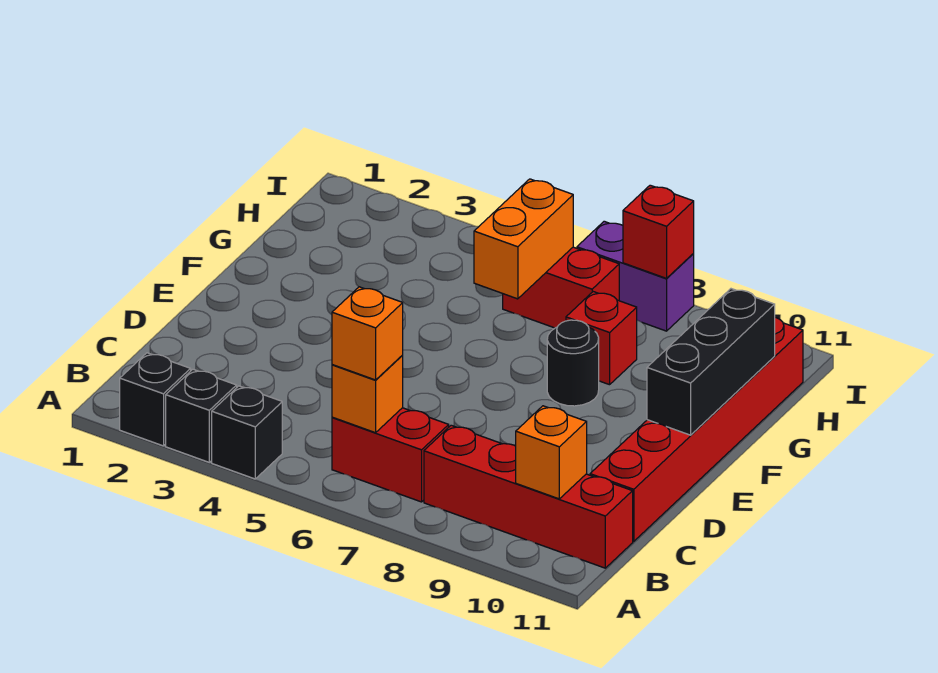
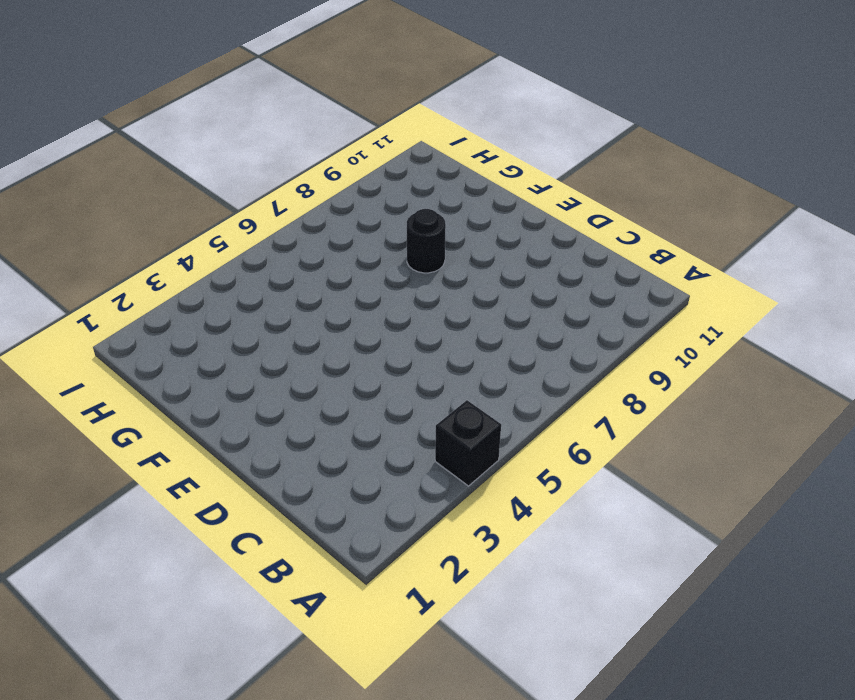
none -> black brick A2 level 1
none -> black brick A3 level 1
none -> red brick B6:B7 level 1

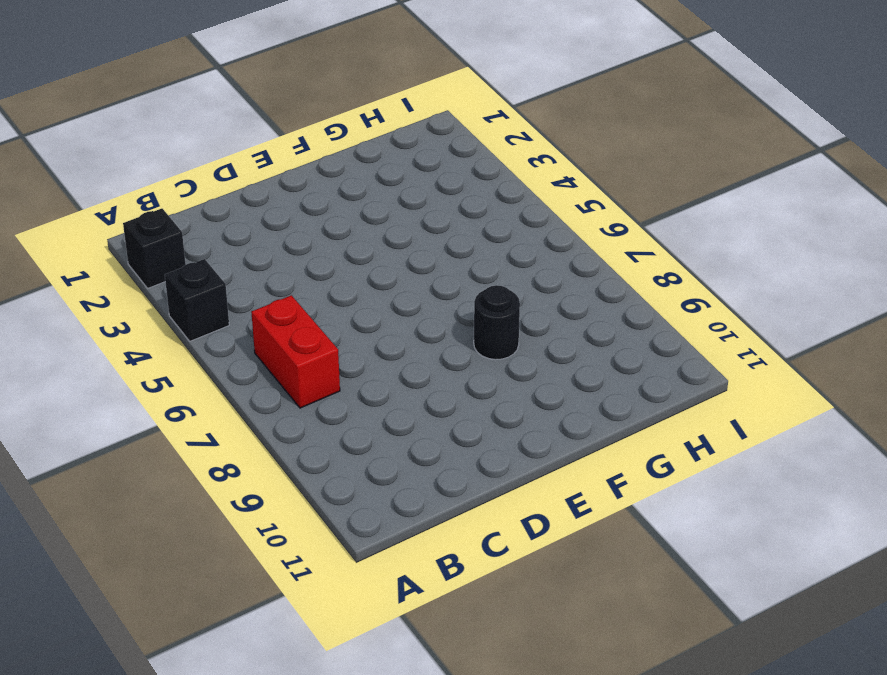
none -> black brick A3 level 1
none -> red brick B8:B11 level 1
none -> red brick C11:H11 level 1

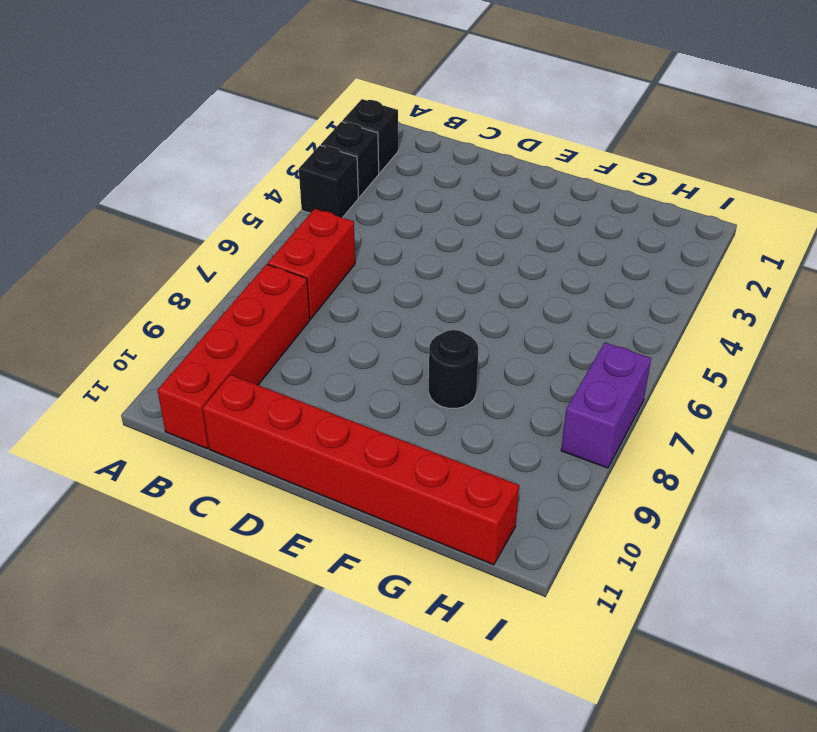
none -> red brick G8 level 1
none -> red brick H6:H7 level 1
none -> orange brick B6 level 2

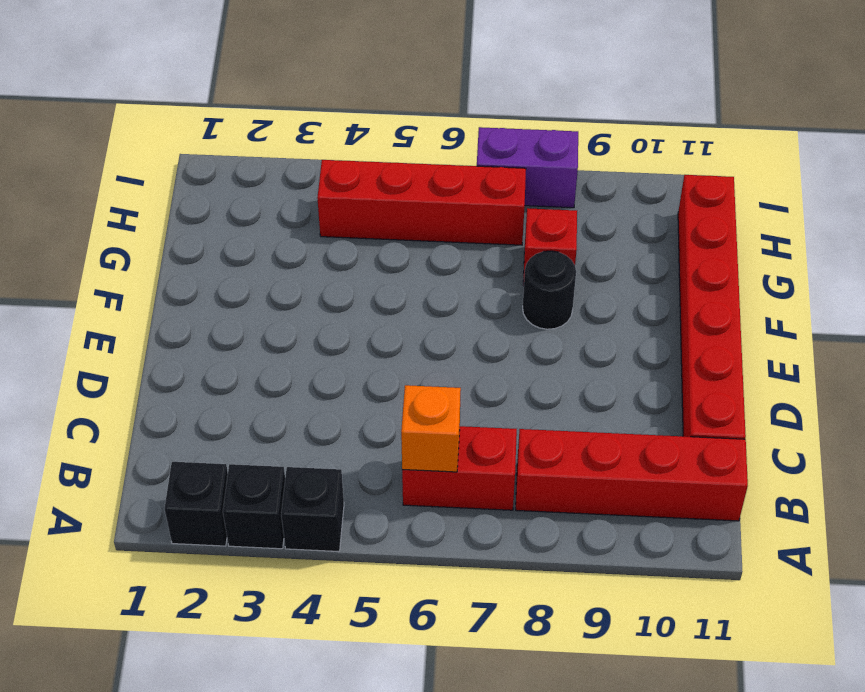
red brick H4:H7 level 1 -> red brick H6:H7 level 1
none -> orange brick B10 level 2
none -> black brick E11:G11 level 2
none -> orange brick G6:H6 level 2

